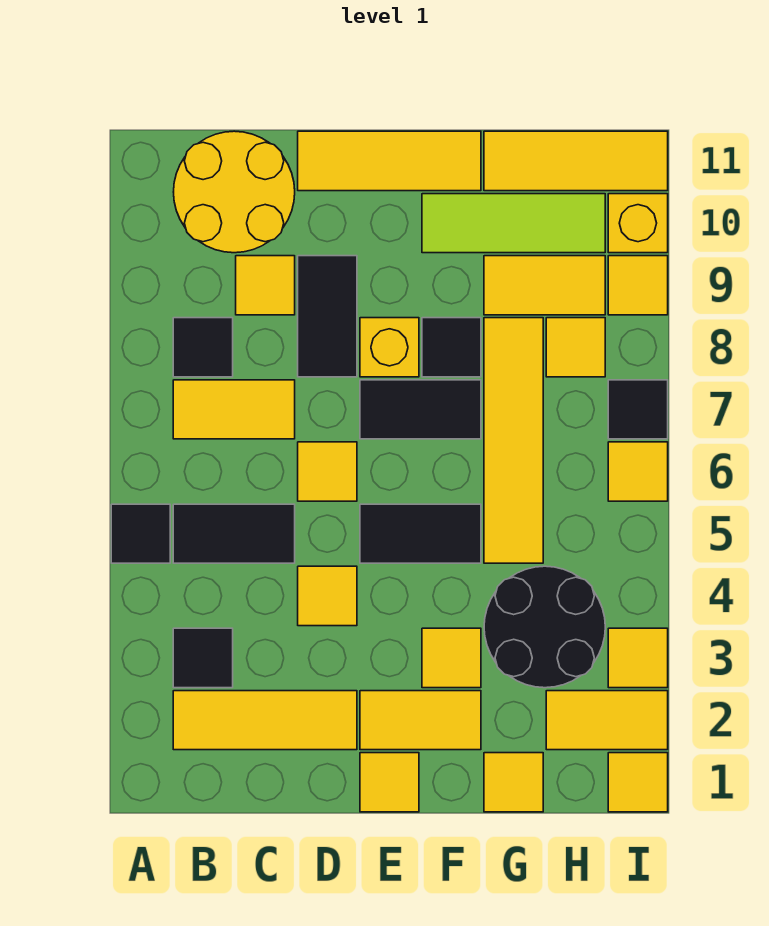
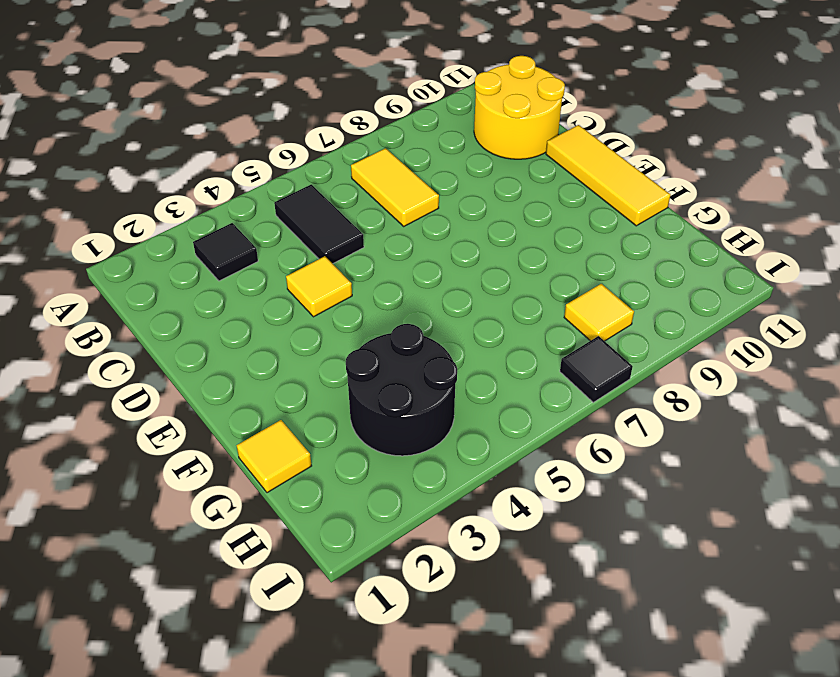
none -> black tile A5 level 1
none -> yellow tile B2:D2 level 1
none -> black tile B8 level 1
none -> yellow tile C9 level 1

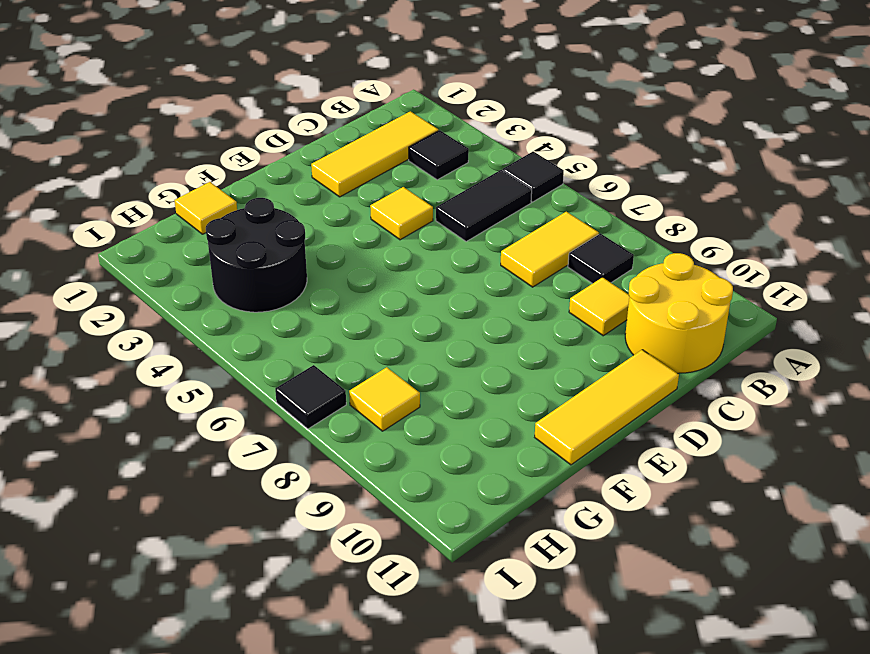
none -> yellow tile D6 level 1
none -> black tile D8:D9 level 1
none -> yellow tile E1 level 1
none -> yellow tile E2:F2 level 1

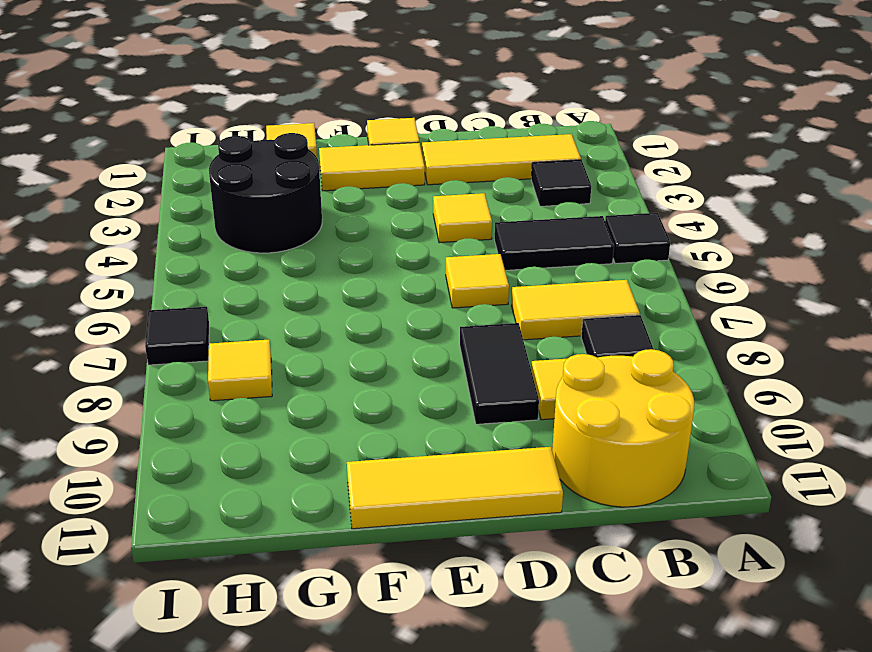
none -> black tile E5:F5 level 1
none -> black tile E7:F7 level 1
none -> yellow brick E8 level 1
none -> yellow tile F3 level 1

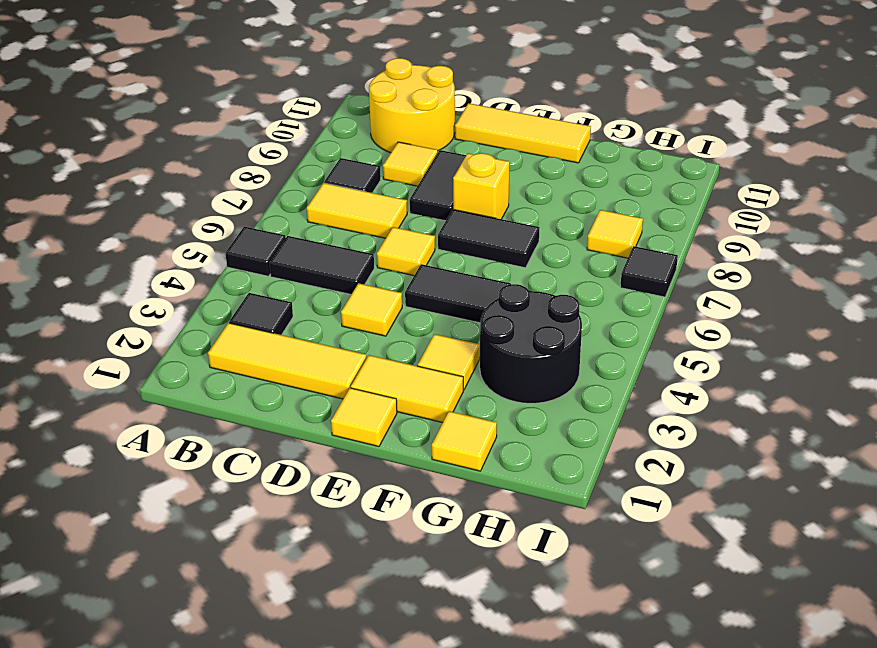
none -> black tile F8 level 1
none -> lime tile F10:H10 level 1
none -> yellow tile G5:G8 level 1
none -> yellow tile G9:H9 level 1

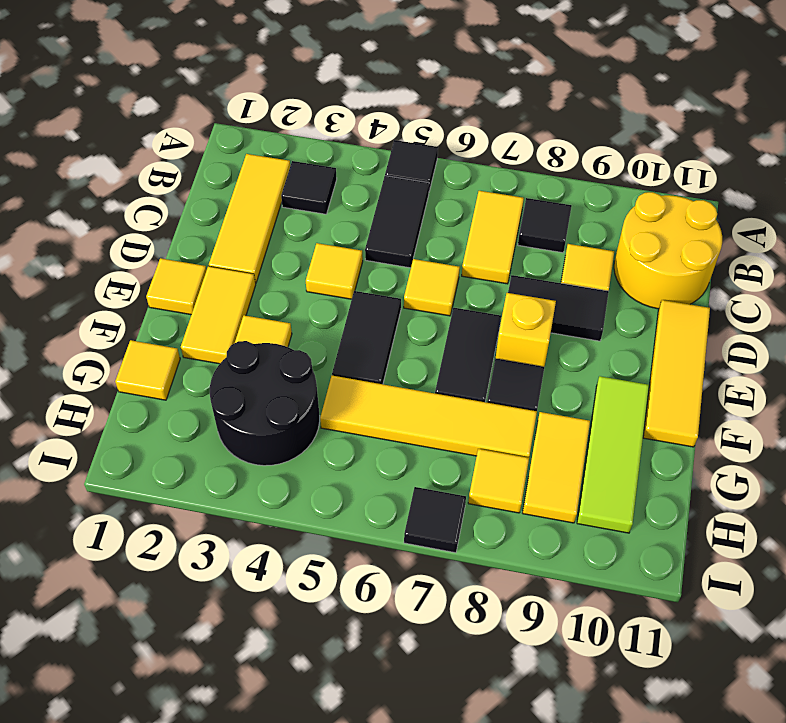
none -> yellow tile G11:I11 level 1
none -> yellow tile H2:I2 level 1
none -> yellow tile I1 level 1
none -> yellow tile I3 level 1

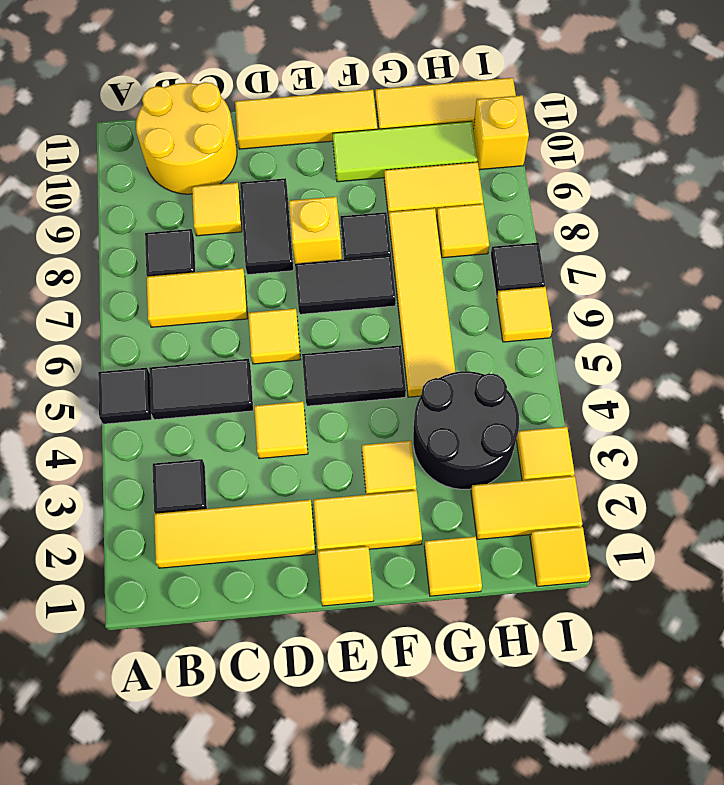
none -> yellow tile I9 level 1

